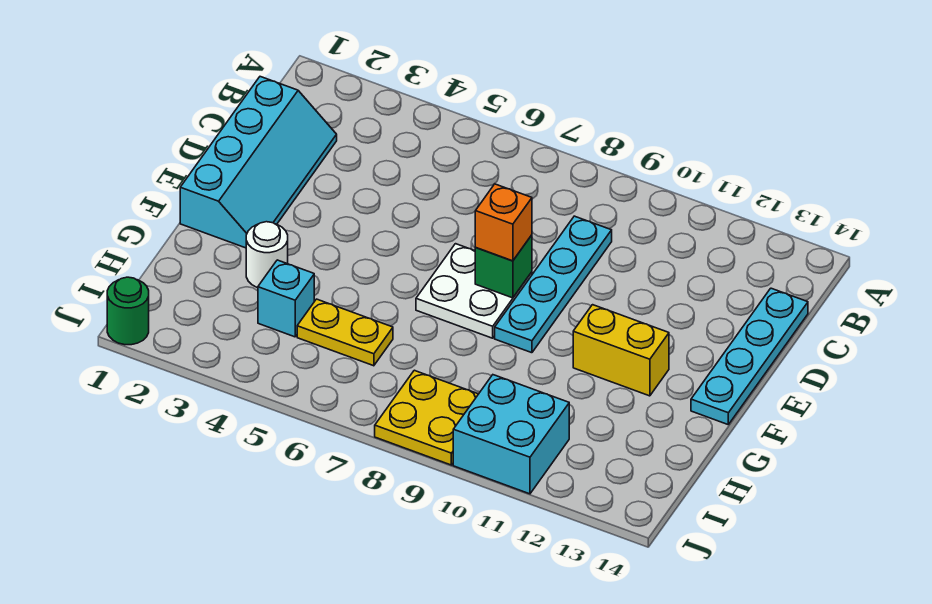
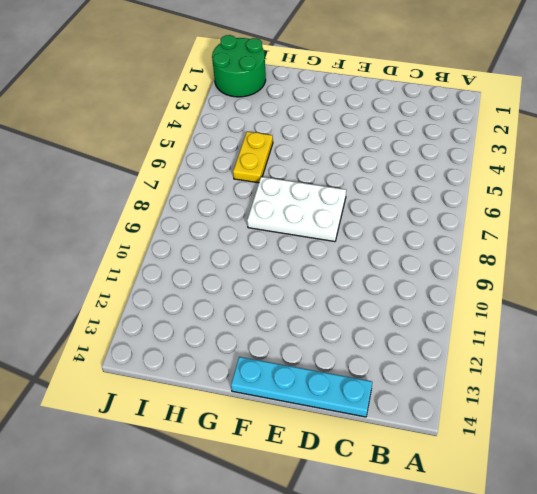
white plate E7:G8 level 1 -> white plate E7:F8 level 1
green round brick I1:J2 level 1 -> green round brick J1 level 1
none -> cyan slope C1:F2 level 1 top 1
none -> cyan plate C9:F9 level 1
none -> yellow brick F11:F12 level 1

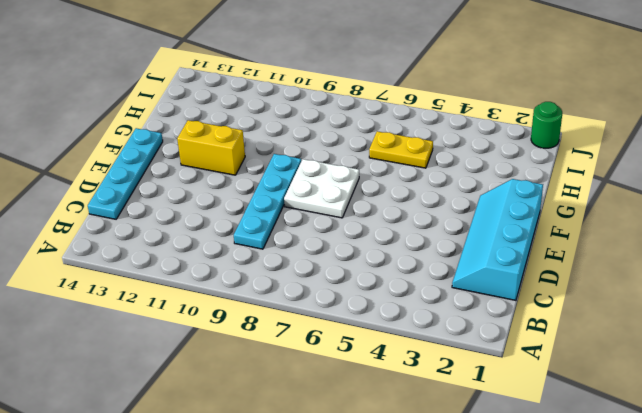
none -> white round brick G3 level 1
none -> cyan brick H4 level 1
none -> yellow plate I8:J9 level 1

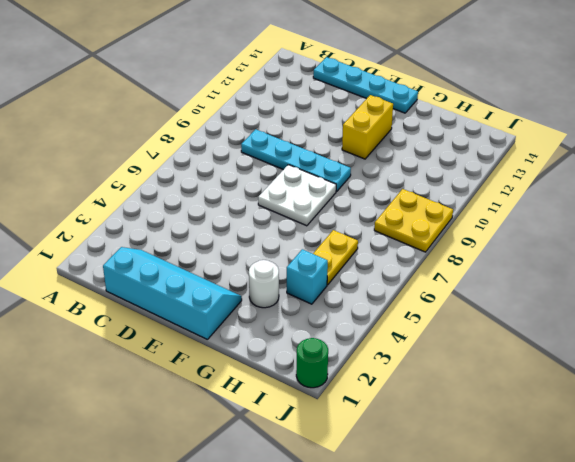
none -> cyan brick I10:J11 level 1
none -> green brick E8 level 2
none -> orange brick E8 level 3

